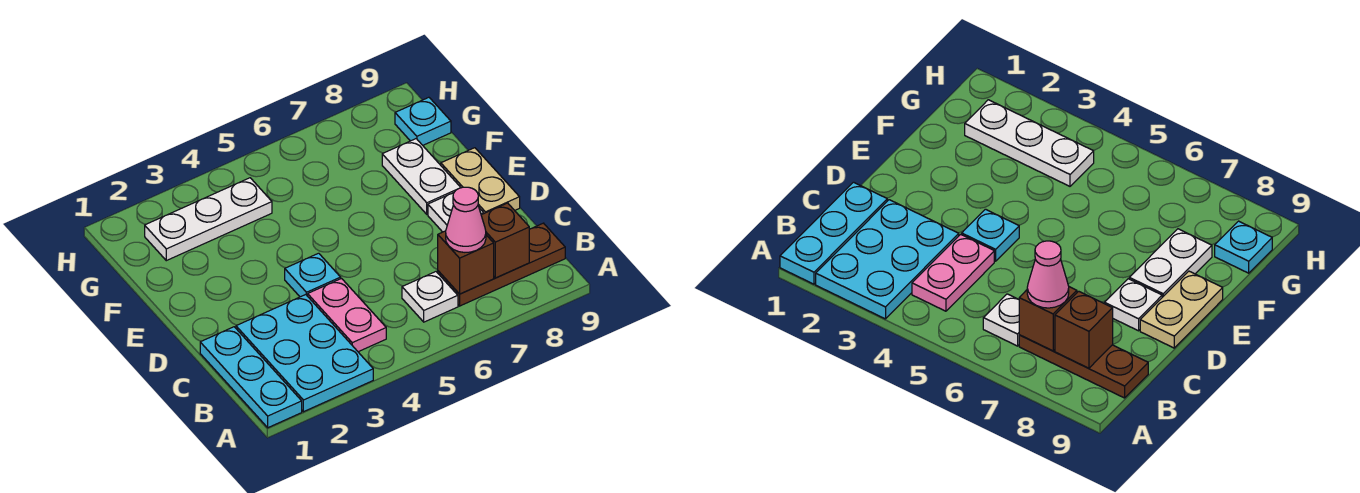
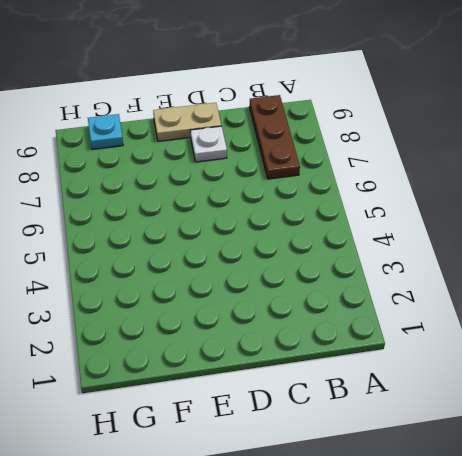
none -> cyan plate A1:C1 level 1
none -> cyan plate A2:C3 level 1
none -> pink plate B4:C4 level 1

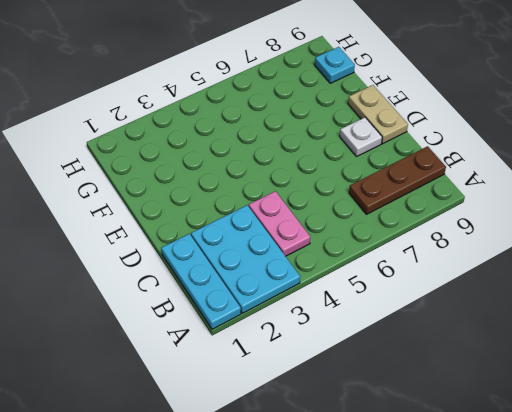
none -> white plate B6 level 1
none -> cyan plate D4 level 1
none -> white plate E8:F8 level 1

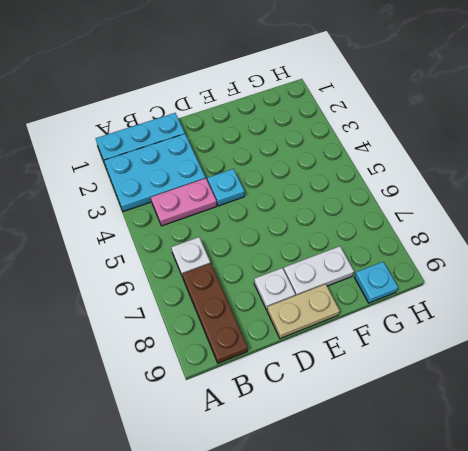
none -> white plate G2:G4 level 1
none -> brown brick B7 level 2
none -> brown brick B8 level 2

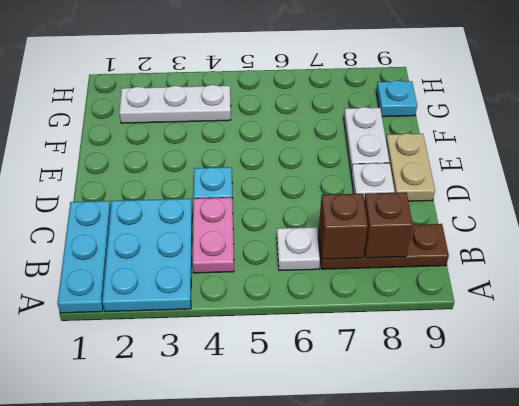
none -> pink cone B7 level 3

